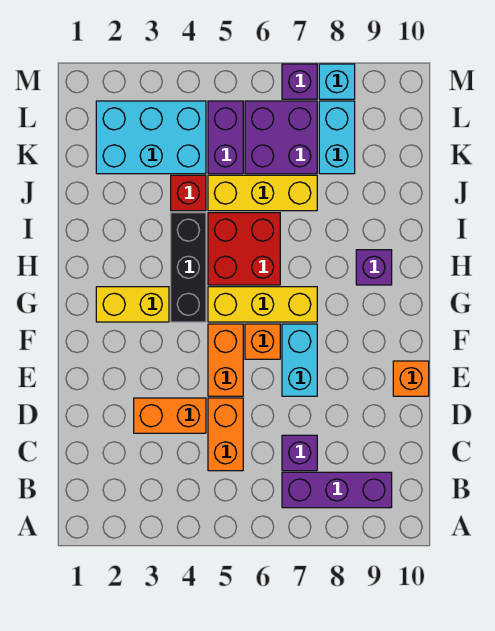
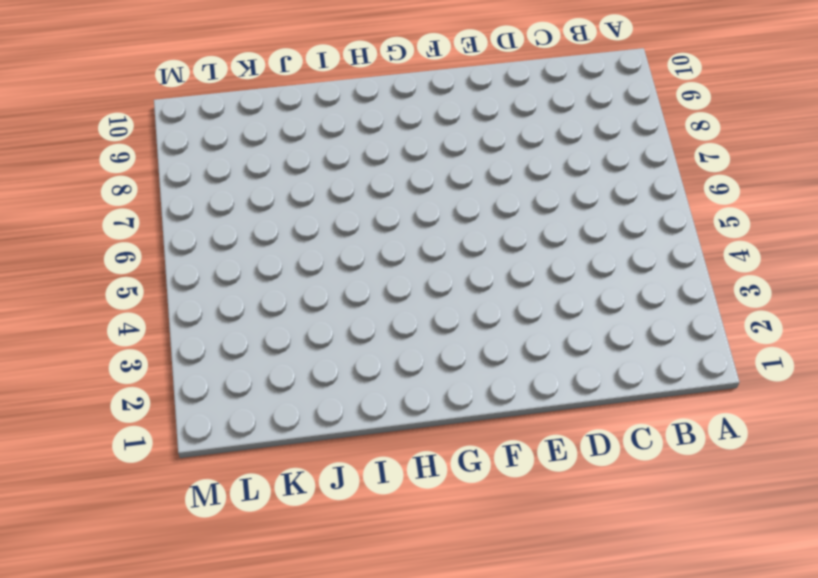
none -> purple brick B7:B9 level 1
none -> orange brick C5:D5 level 1
none -> purple brick C7 level 1

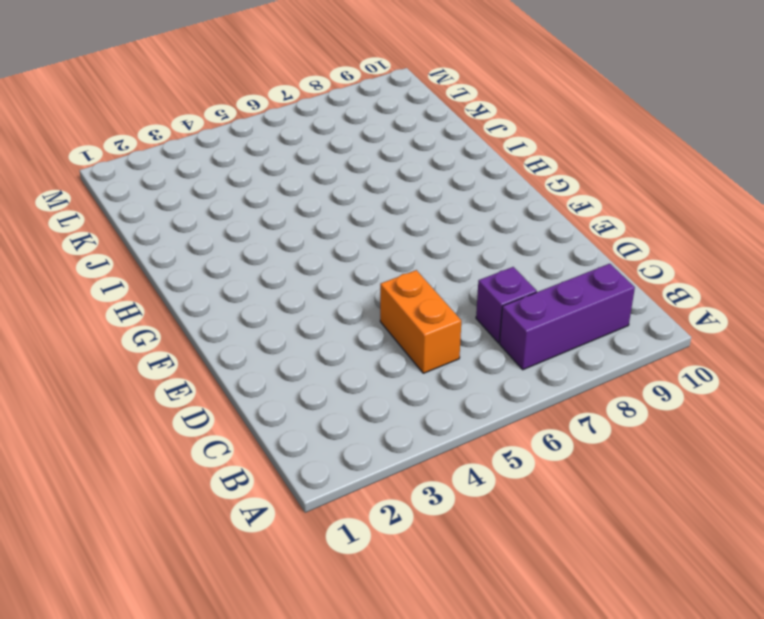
none -> orange brick D3:D4 level 1
none -> orange brick E5:F5 level 1
none -> cyan brick E7:F7 level 1

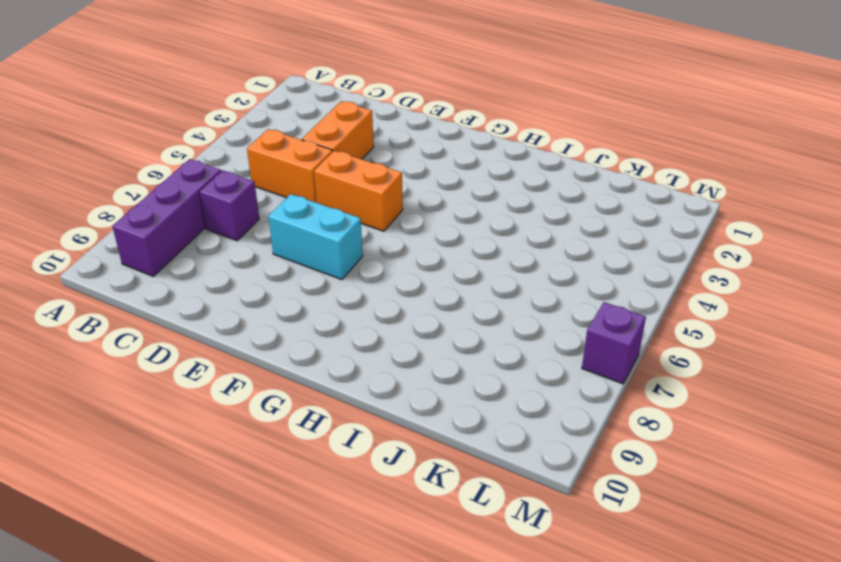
none -> orange brick E10 level 1
none -> orange brick F6 level 1
none -> yellow brick G2:G3 level 1

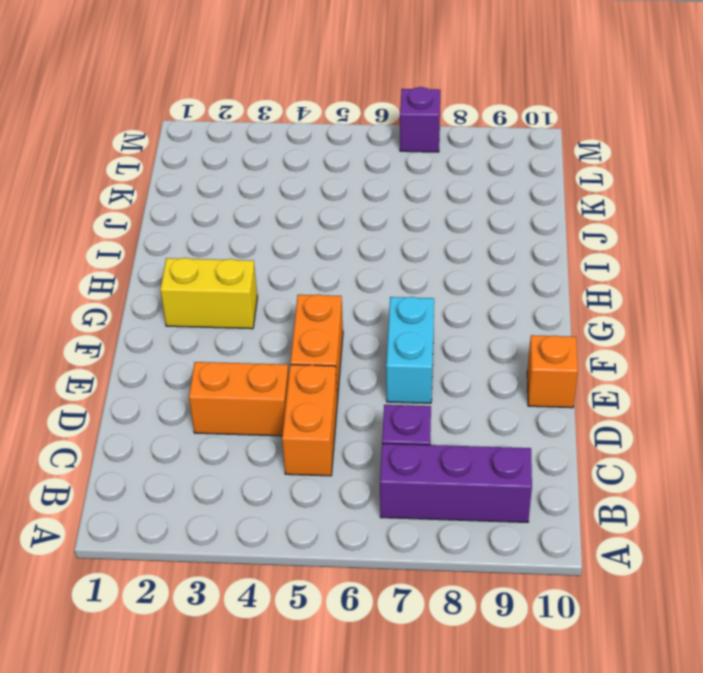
none -> orange brick F6 level 1
none -> black brick G4:I4 level 1
none -> yellow brick G5:G7 level 1

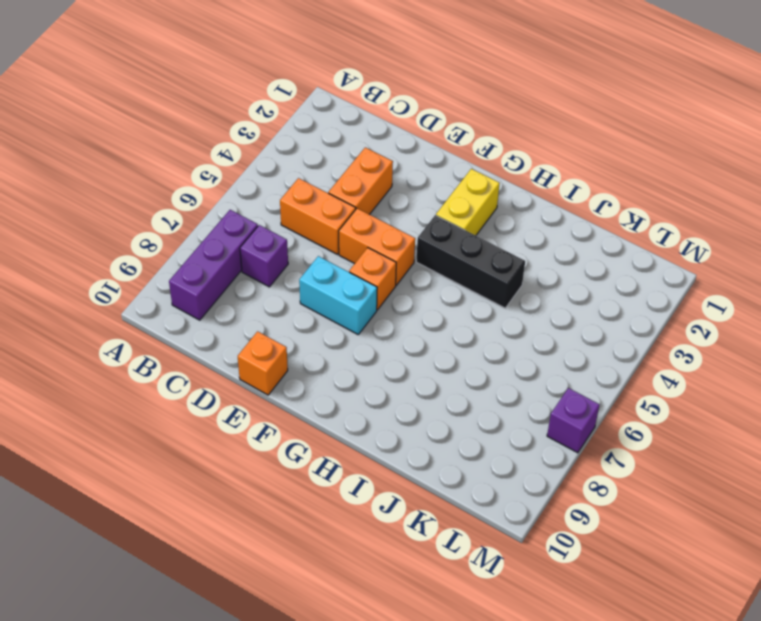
none -> yellow brick G5:G7 level 1
none -> red brick H5:I6 level 1
none -> purple brick H9 level 1

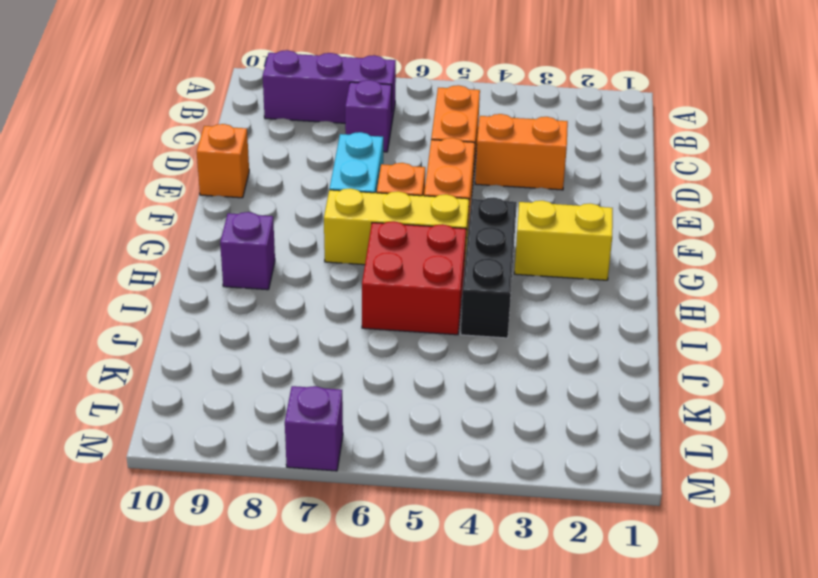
none -> red brick J4 level 1
none -> yellow brick J5:J7 level 1
none -> cyan brick K2:L4 level 1

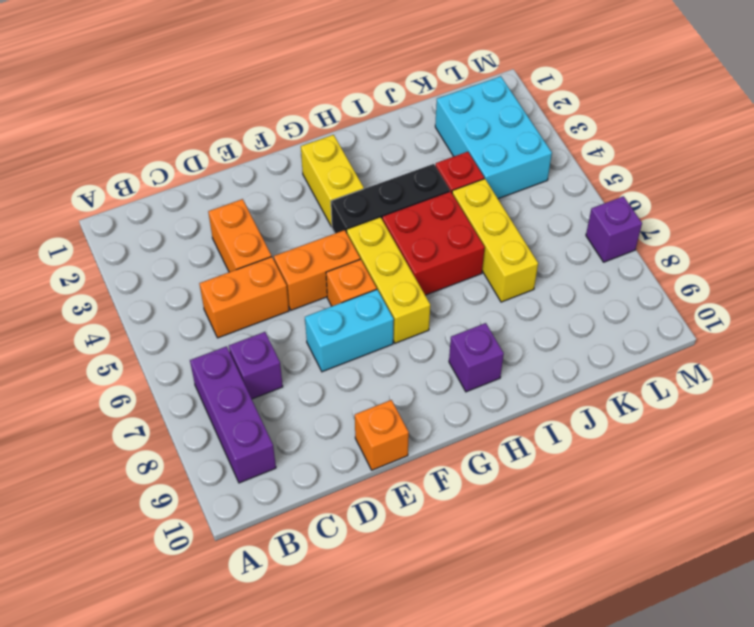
none -> purple brick K5:L5 level 1
none -> purple brick K6:L7 level 1
none -> cyan brick K8:L8 level 1

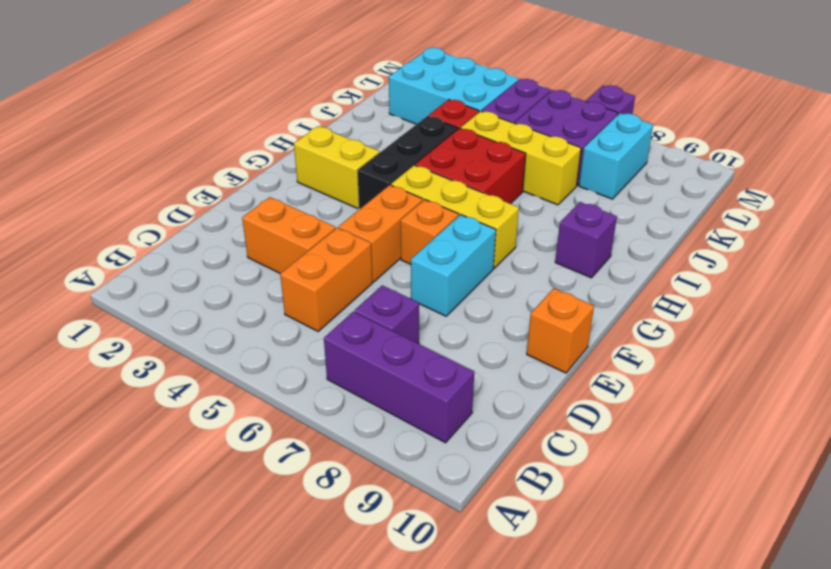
none -> cyan brick M8 level 1

